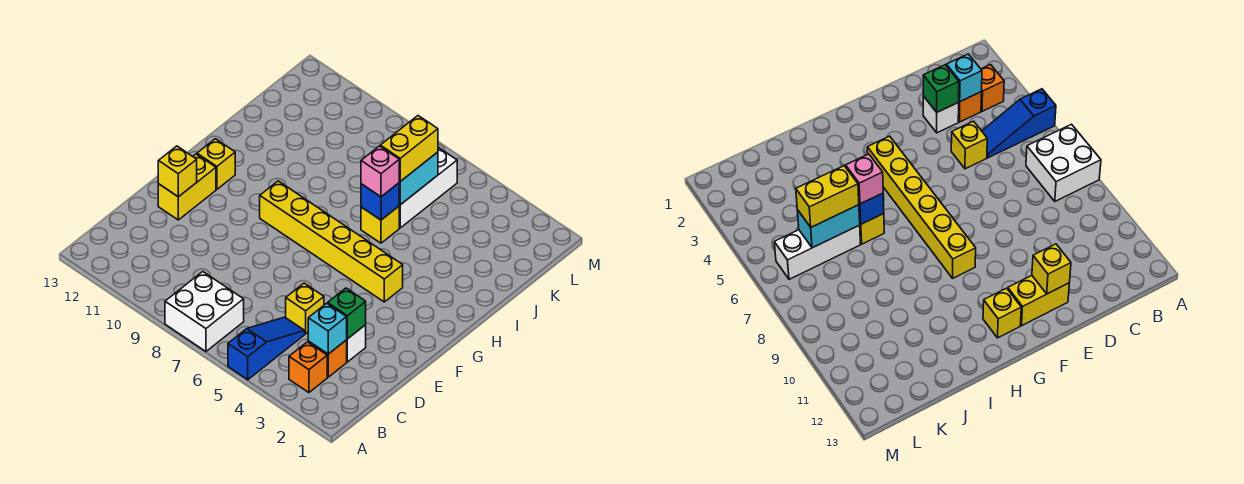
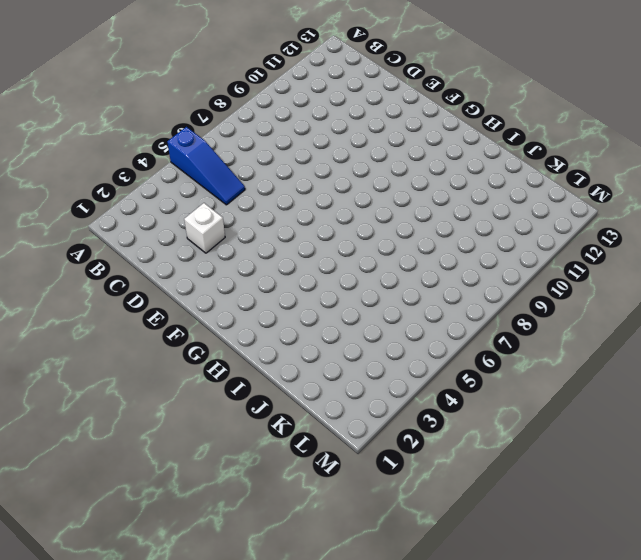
none -> white brick A7:B8 level 1
none -> orange brick B3 level 1
none -> orange brick C3 level 1

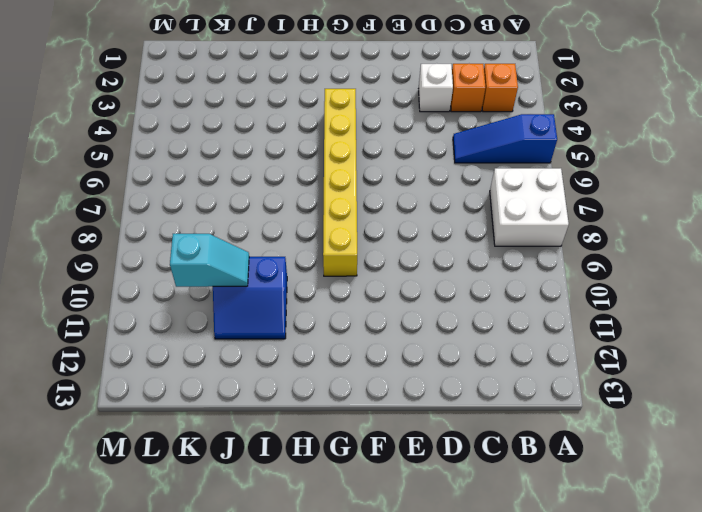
blue slope I10:J11 level 1 top 10 -> none
cyan slope J10:K10 level 2 top K -> none
none -> yellow brick D5 level 1
none -> yellow brick E12:F12 level 1
none -> yellow brick G12 level 1

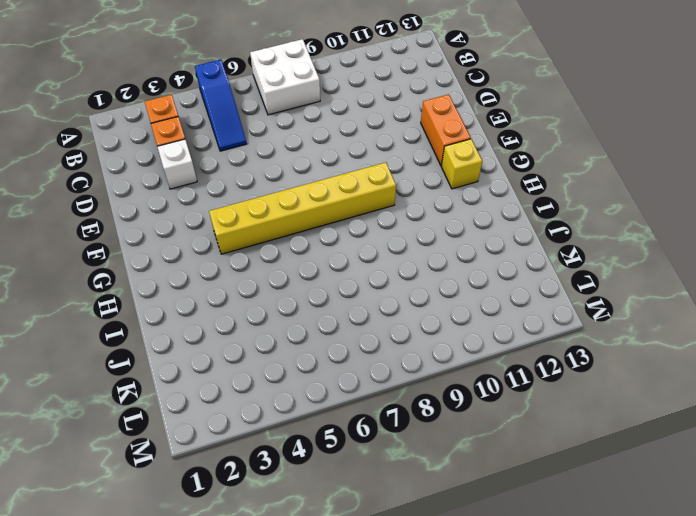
orange brick E12:F12 level 1 -> yellow brick E12:F12 level 1
none -> yellow brick D5 level 1
none -> yellow brick I6 level 1
none -> white brick J6:L6 level 1

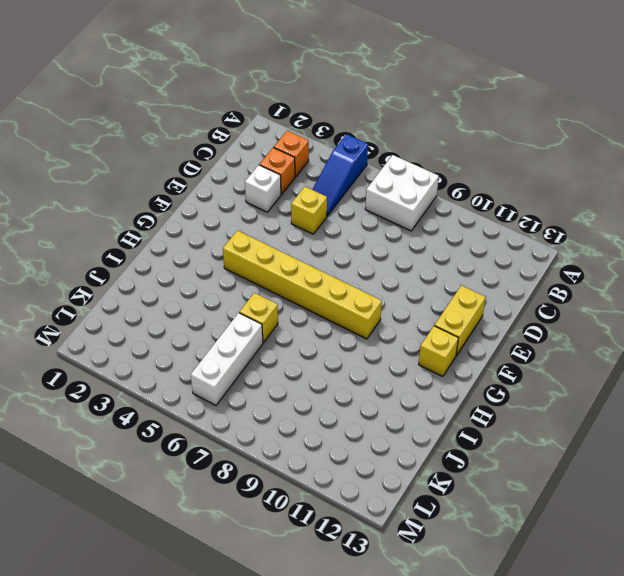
none -> cyan brick C3 level 2
none -> green brick D3 level 2
none -> yellow brick E12 level 2

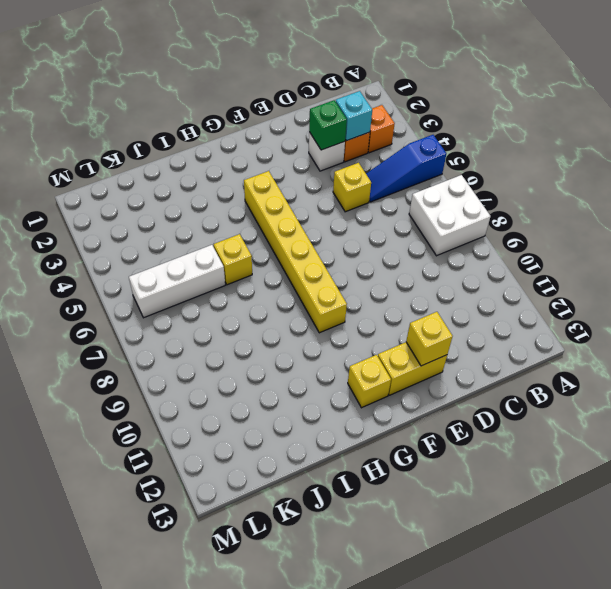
none -> blue brick I6 level 2
none -> cyan brick J6:K6 level 2
none -> pink brick I6 level 3

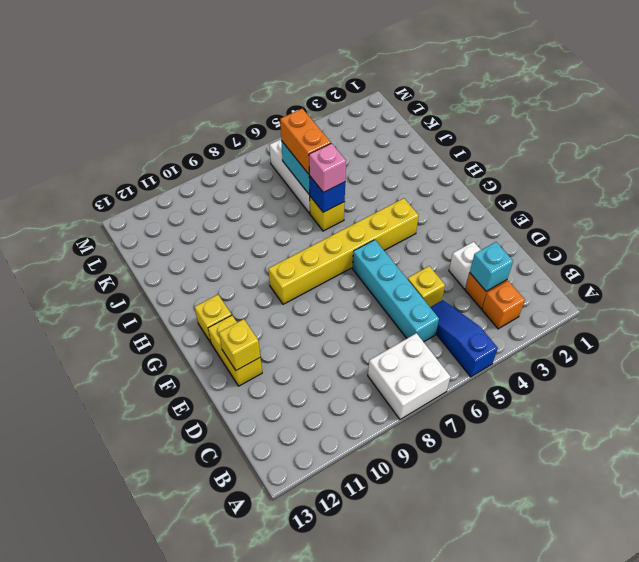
cyan brick C6:F6 level 1 -> none
orange brick J6:K6 level 3 -> yellow brick J6:K6 level 3
none -> green brick D3 level 2

